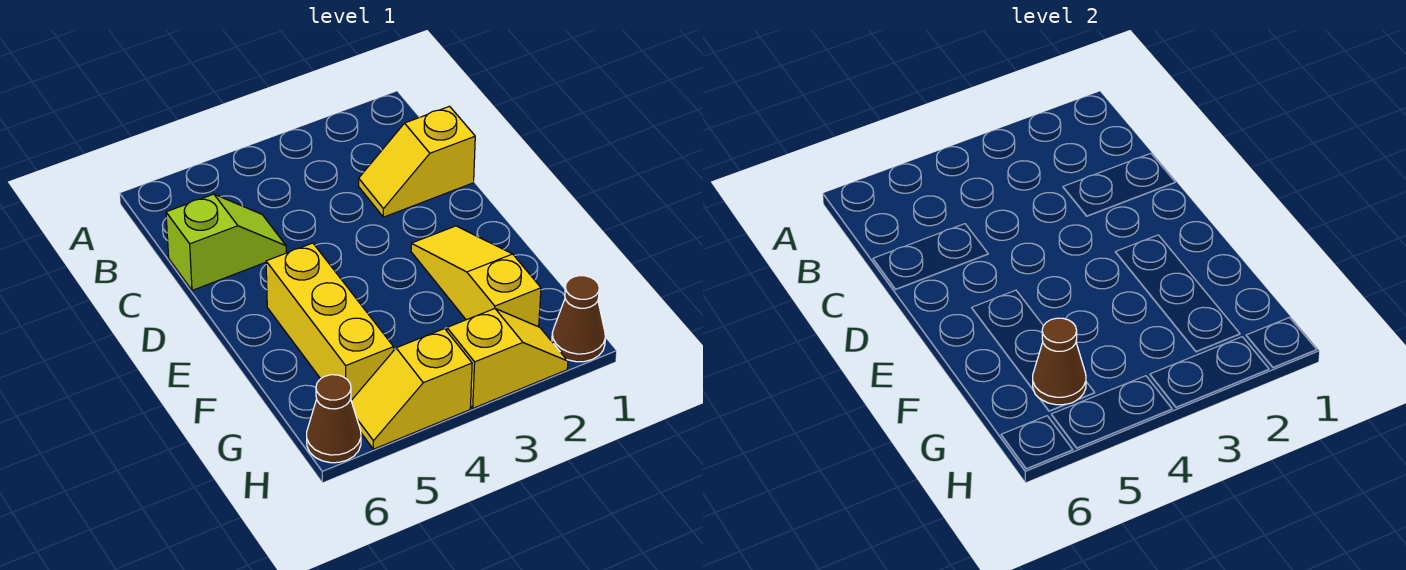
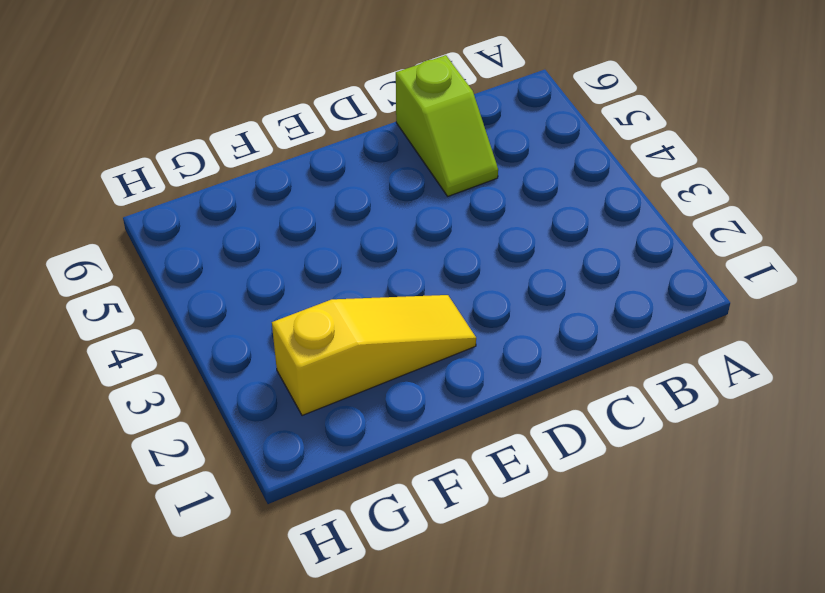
none -> yellow slope C1:C2 level 1 top 1
none -> yellow brick E5:G5 level 1

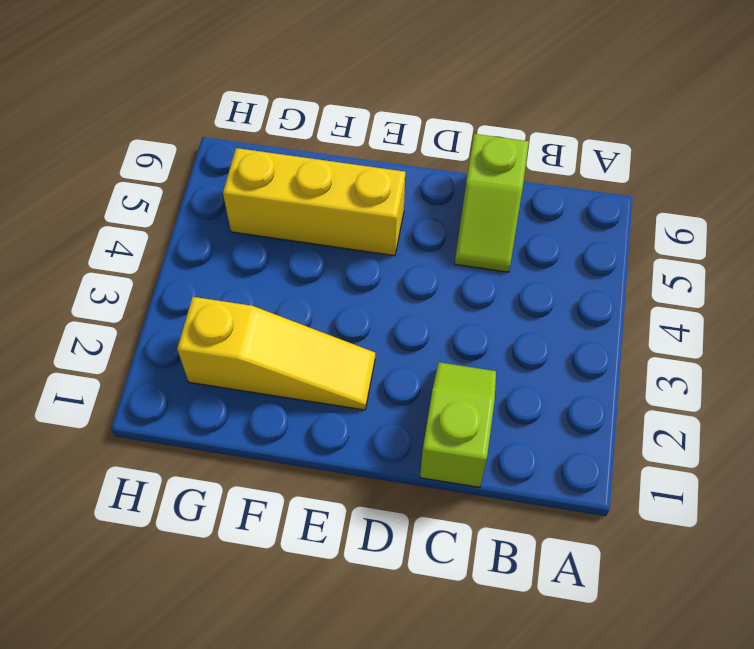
lime slope C1:C2 level 1 top 1 -> yellow slope C1:C2 level 1 top 1
none -> brown cone H1 level 1
none -> yellow slope H2:H3 level 1 top 3

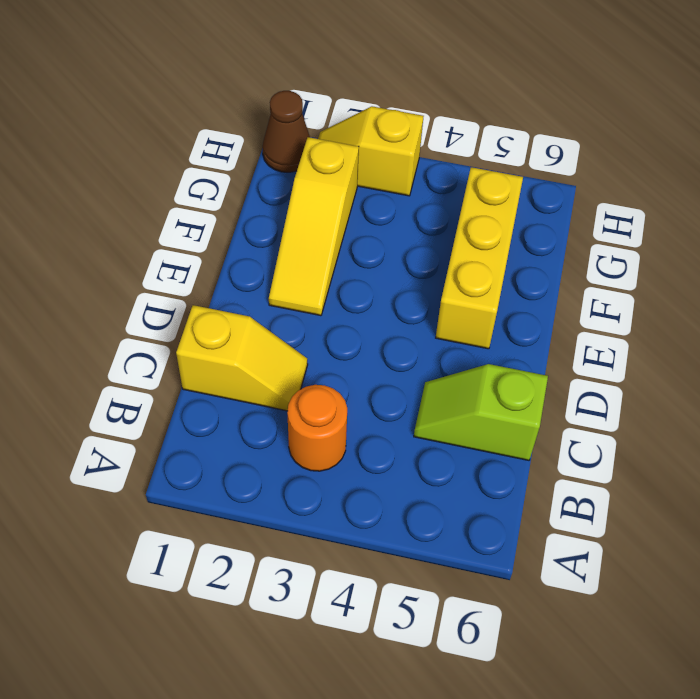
orange round brick B3 level 1 -> none
none -> yellow slope H4:H5 level 1 top 4
none -> brown cone H6 level 1

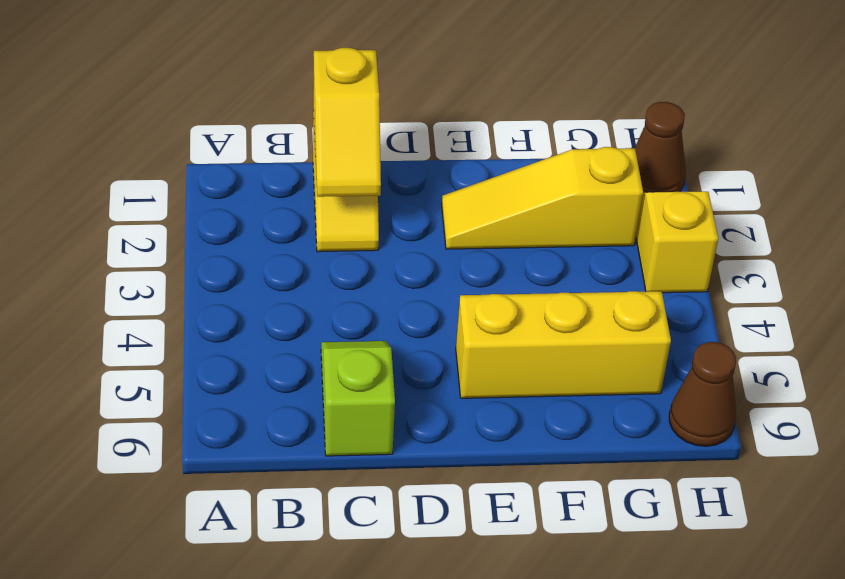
yellow slope C1:C2 level 2 top 1 -> yellow slope H4:H5 level 1 top 4
none -> brown cone G5 level 2

